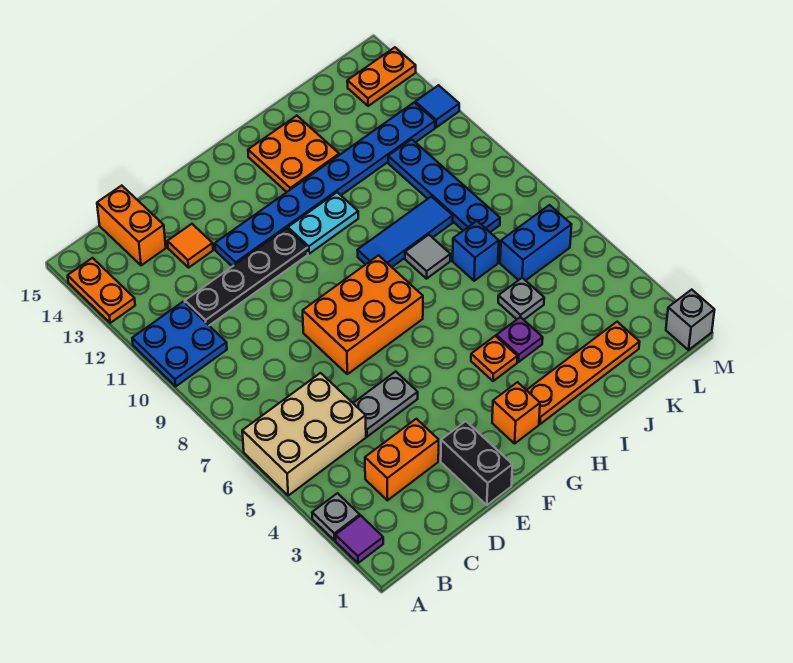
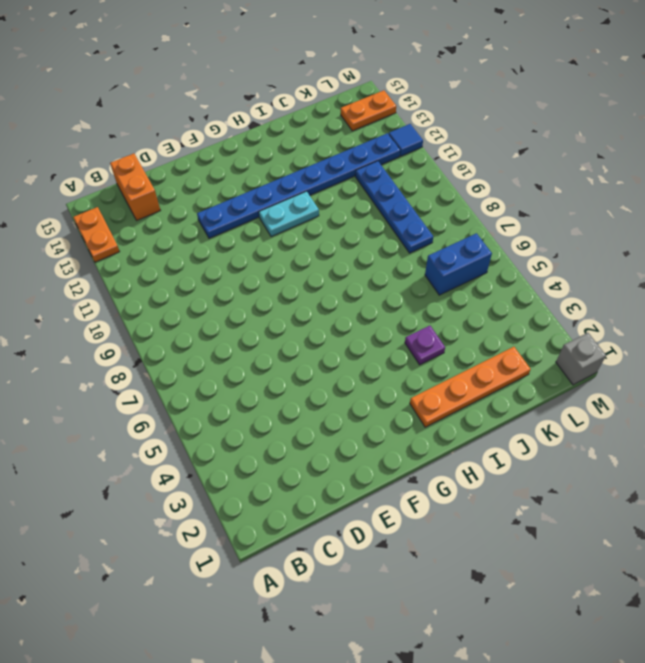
none -> purple tile A2 level 1
none -> grey plate A3 level 1
none -> tan brick A5:C6 level 1

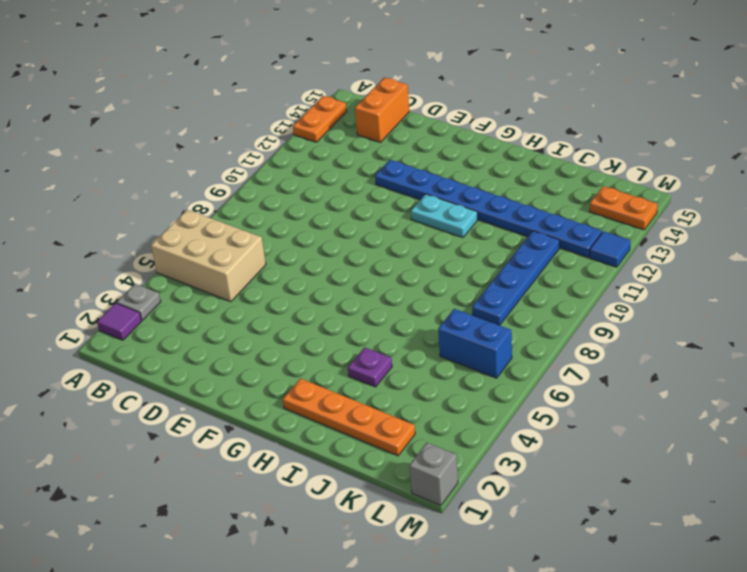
none -> blue plate A10:B11 level 1
none -> orange brick C3:D3 level 1
none -> black plate C11:F11 level 1

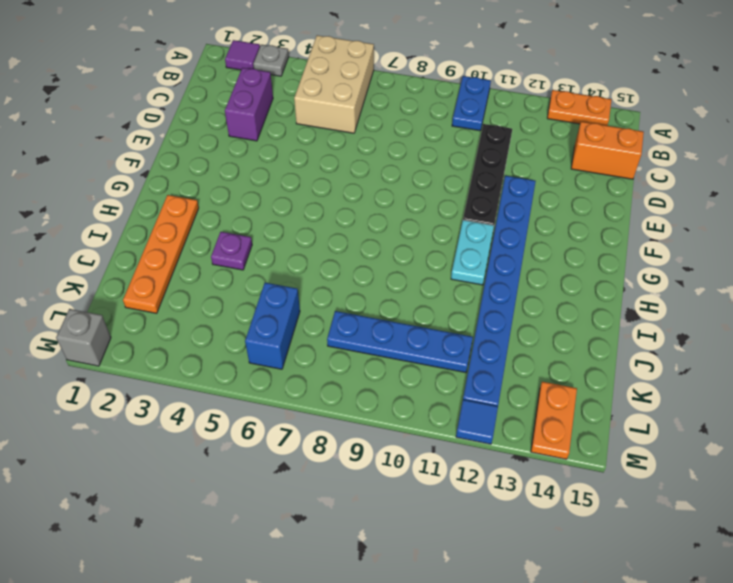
blue plate A10:B10 level 1 -> blue plate A10:B11 level 1
purple brick C3:D3 level 1 -> orange brick C3:D3 level 1
none -> grey plate D5:E5 level 1
none -> orange tile D13 level 1
none -> black brick E1:E2 level 1

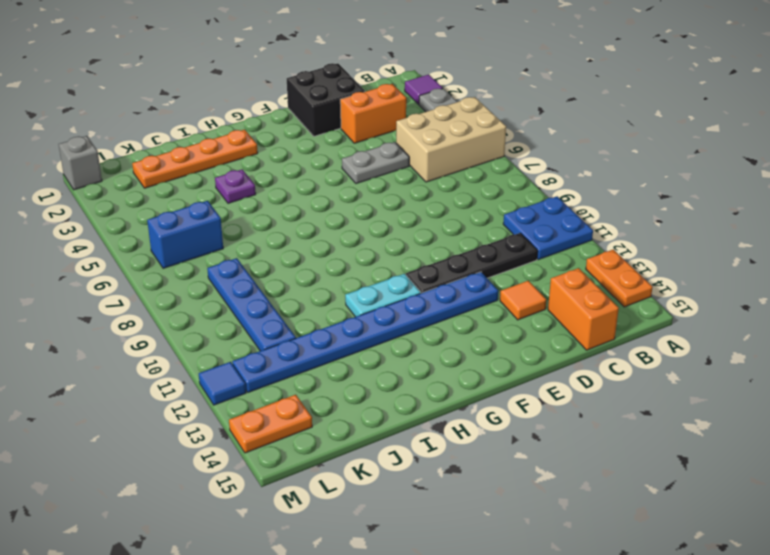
black brick D1:E2 level 1 -> black brick E1:E2 level 1
none -> orange brick E7:G8 level 1
none -> orange brick G2 level 1
none -> orange plate H4 level 1

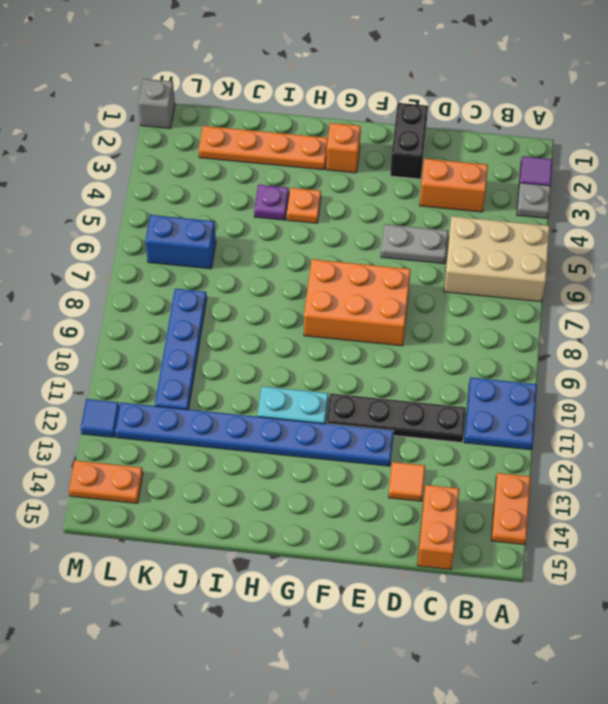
none -> blue tile H9:J9 level 1
none -> orange plate H13:I14 level 1
none -> grey tile I8 level 1

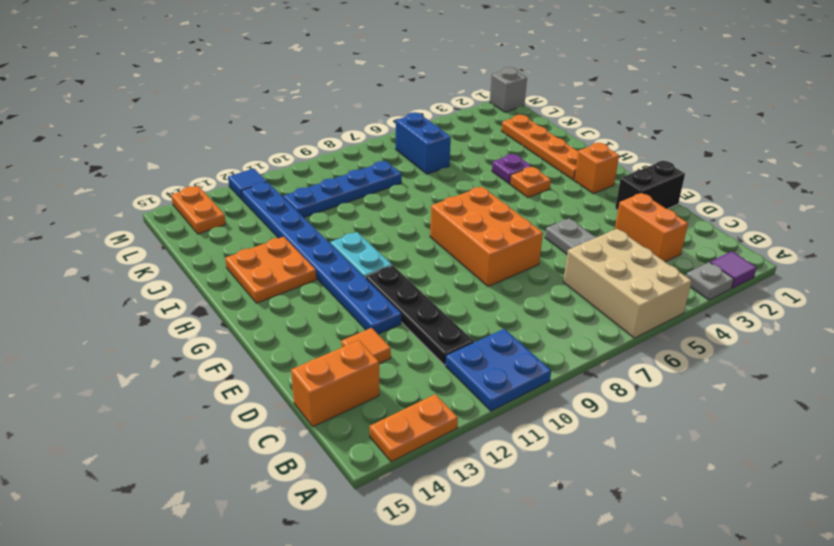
none -> blue tile H9:J9 level 1
none -> grey tile I8 level 1
none -> grey plate J5 level 1

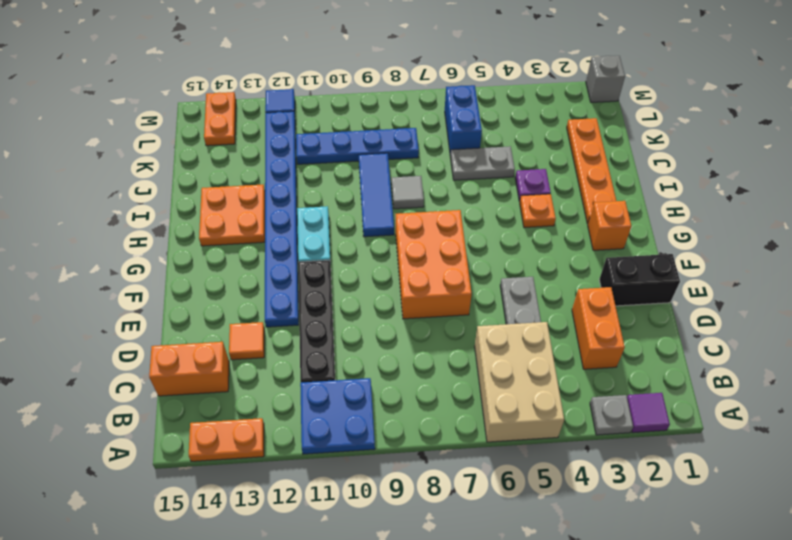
grey plate J5:J6 level 1 -> grey plate J5 level 1
none -> blue brick J7 level 1

